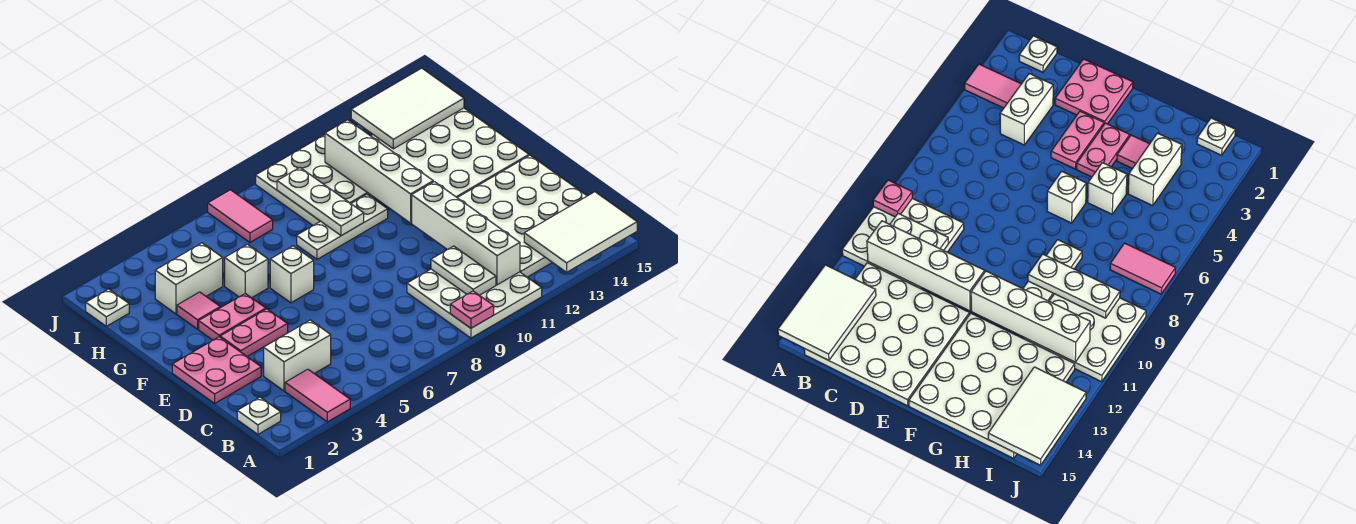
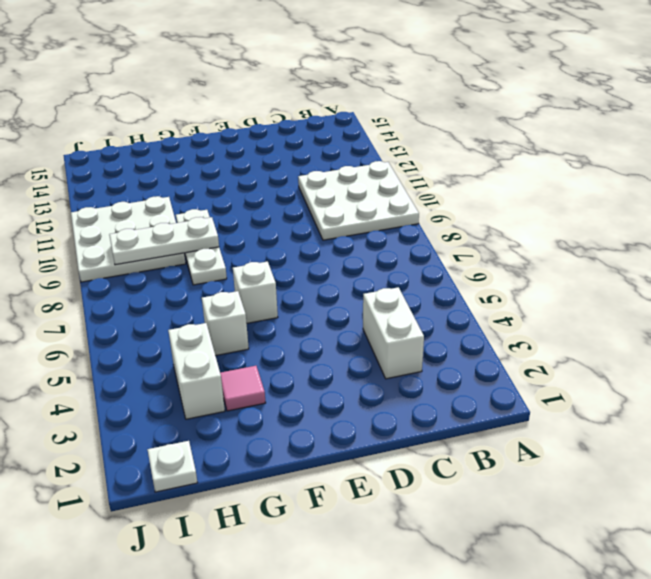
none -> pink tile A3:B3 level 1
none -> white plate B1 level 1
none -> white plate B12:E15 level 1

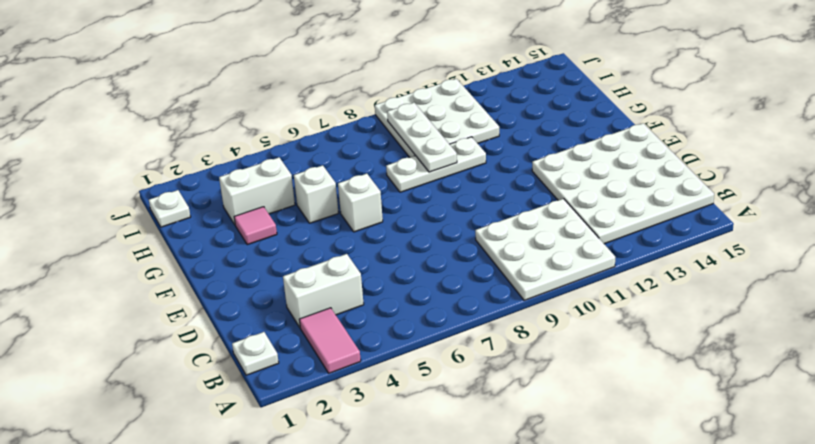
none -> pink plate D1:E2 level 1
none -> pink plate E3:E4 level 1
none -> pink plate F3:F4 level 1

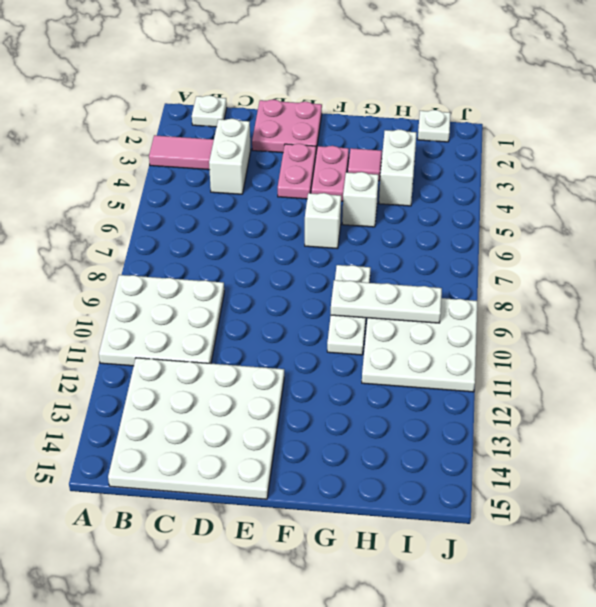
none -> white plate F12:I15 level 1
none -> pink tile I7:J7 level 1
none -> pink plate A9 level 2

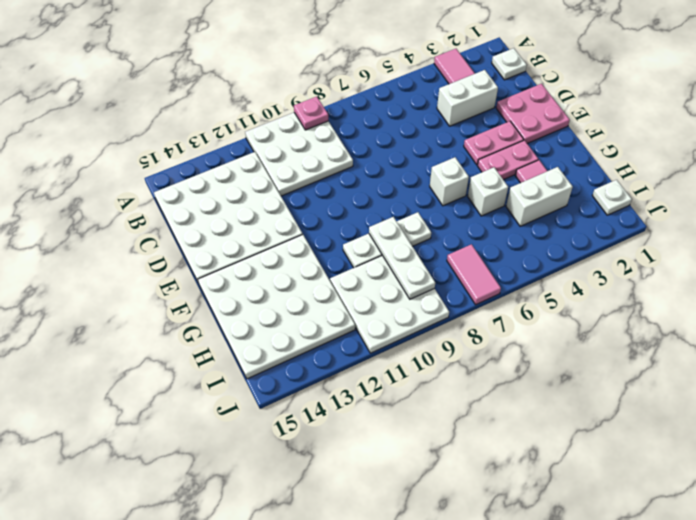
none -> white tile A13:B15 level 2
none -> white plate B10:C10 level 2
none -> white brick B11:E11 level 2

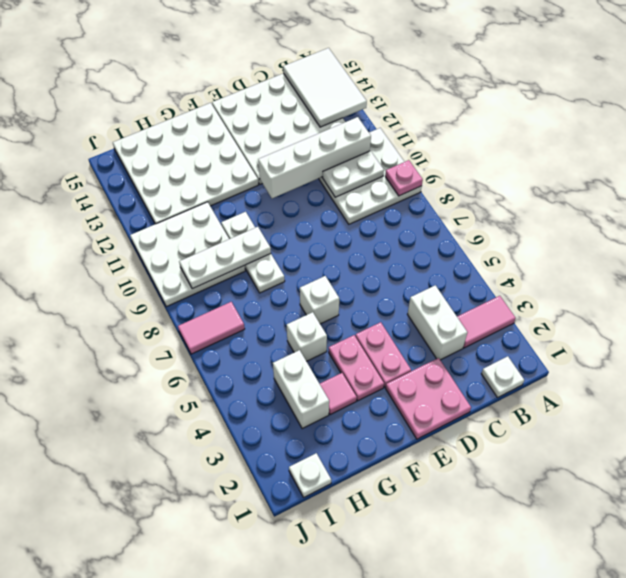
none -> white brick F11:I11 level 2
none -> white tile I13:J15 level 2

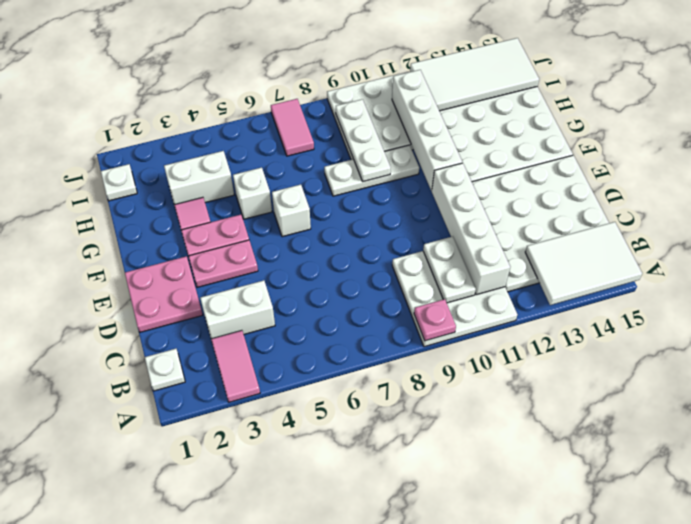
white tile I12:J15 level 2 -> white tile I13:J15 level 2

